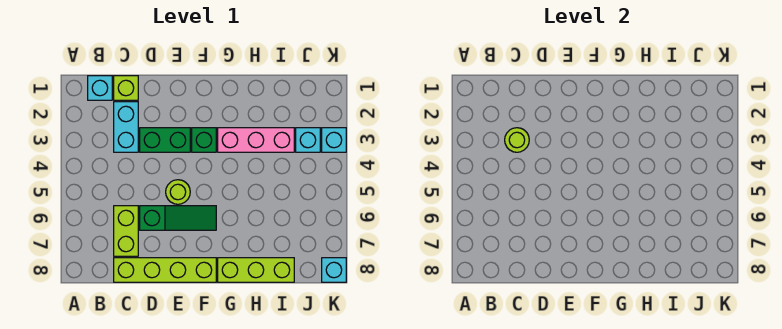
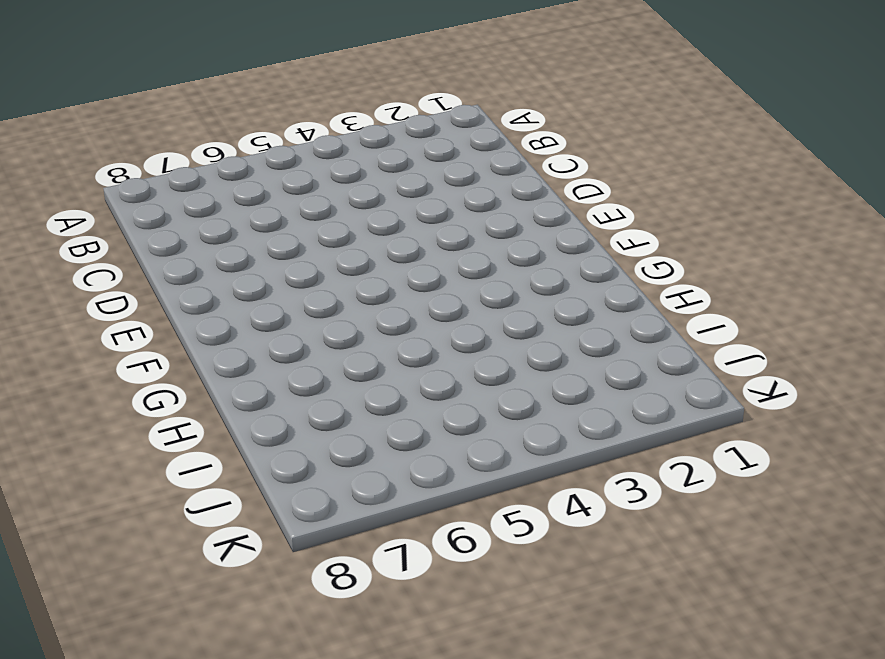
none -> cyan brick B1 level 1
none -> lime brick C1 level 1
none -> cyan brick C2:C3 level 1

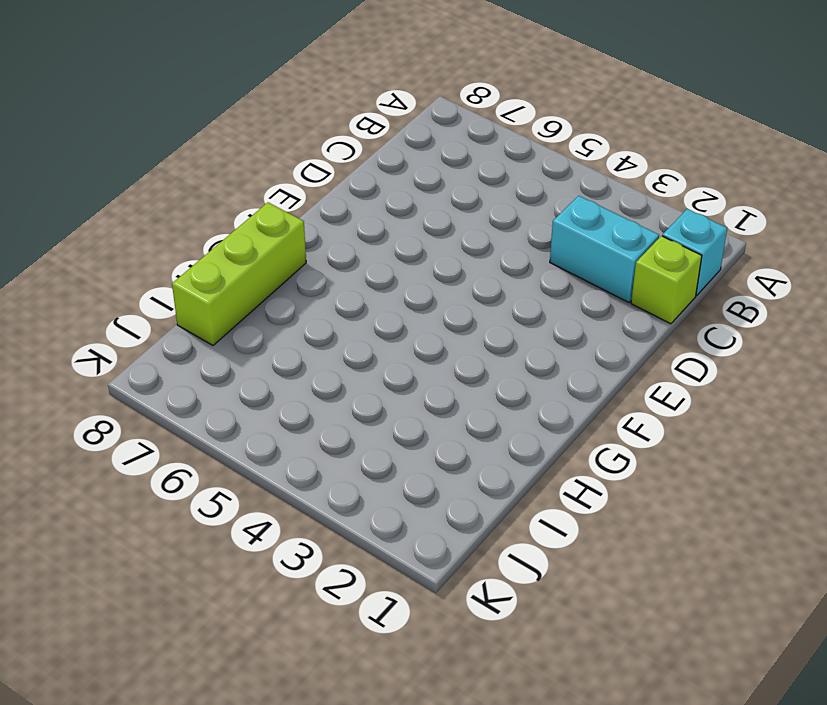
none -> lime brick C6:C7 level 1
none -> lime brick C8:F8 level 1
none -> green brick D3:E3 level 1

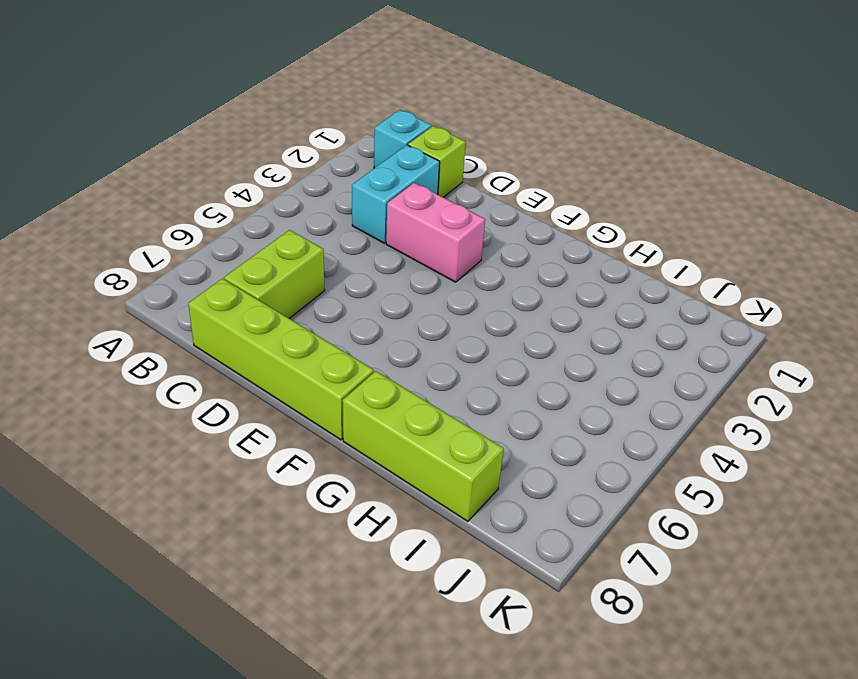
pink brick D3:E3 level 1 -> green brick D3:E3 level 1
none -> green slope D6:F6 level 1 top D
none -> lime round brick E5 level 1
none -> green brick F3 level 1

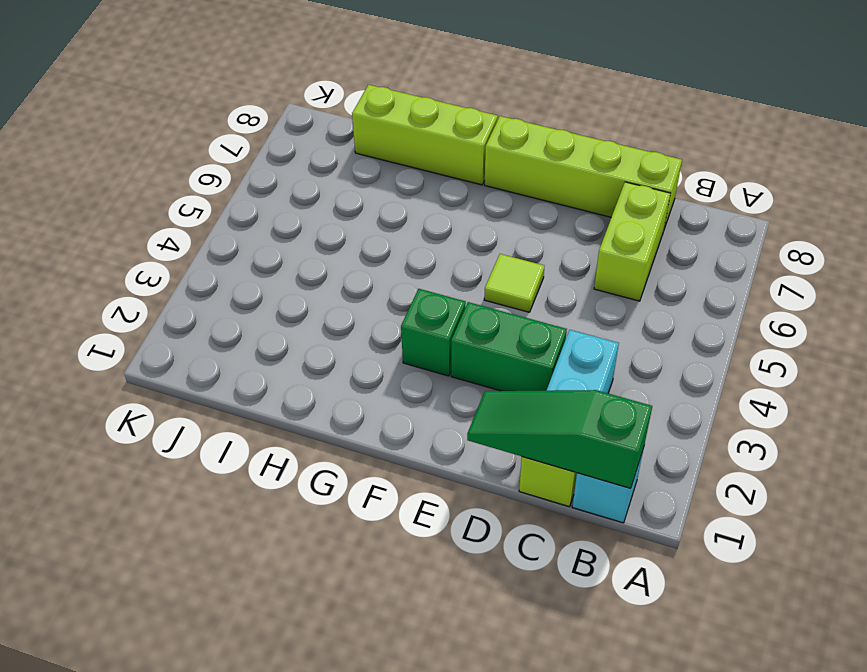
green slope B1:D1 level 2 top B -> green slope D6:F6 level 1 top D
lime tile E5 level 1 -> lime round brick E5 level 1
none -> pink brick G3:I3 level 1
none -> cyan brick J3 level 1
none -> cyan brick K3 level 1

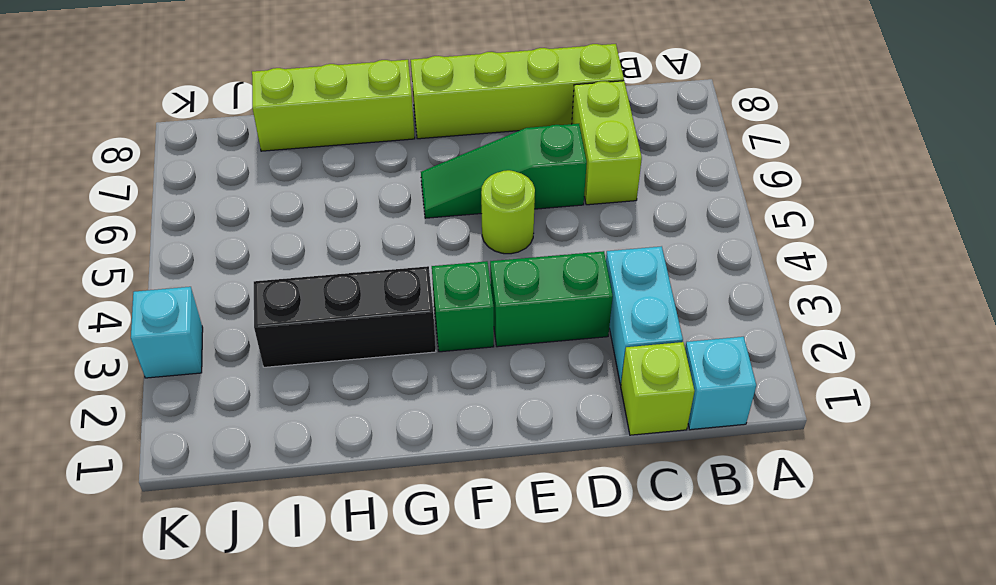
black brick G3:I3 level 1 -> pink brick G3:I3 level 1
none -> cyan brick J3 level 1
none -> cyan brick K8 level 1
none -> lime round brick C3 level 2

